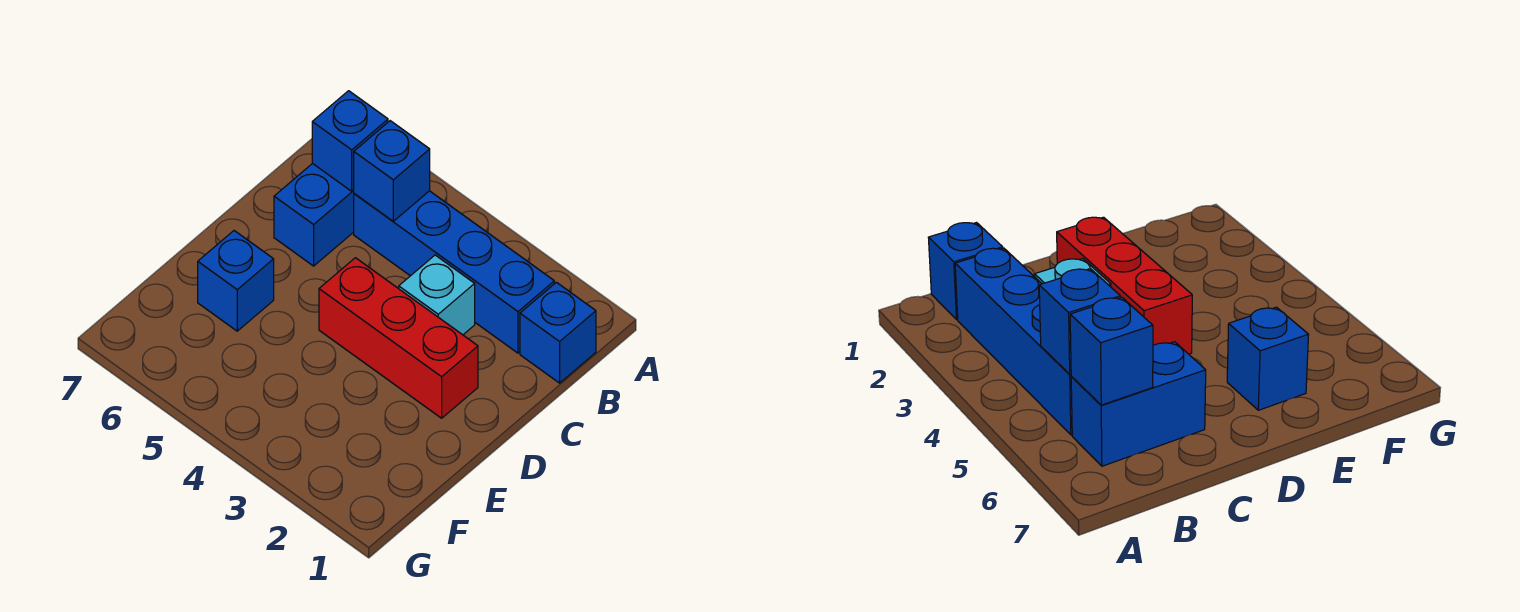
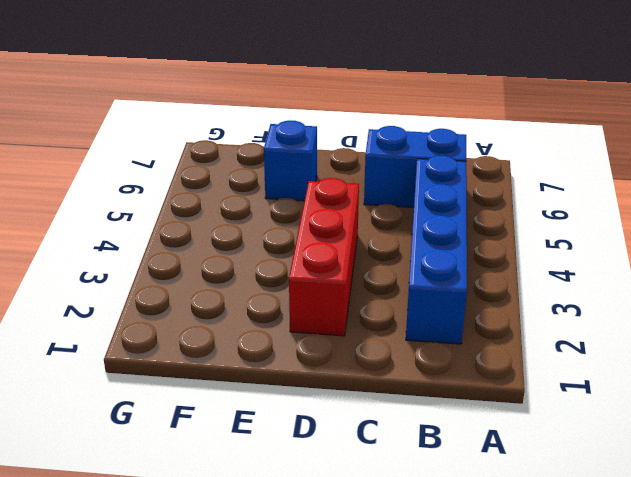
none -> blue brick B1 level 1
none -> cyan brick C3 level 1

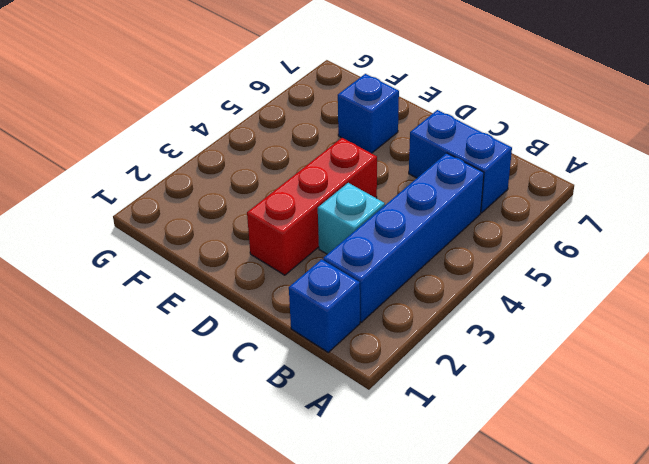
none -> blue brick B5 level 2
none -> blue brick B6 level 2

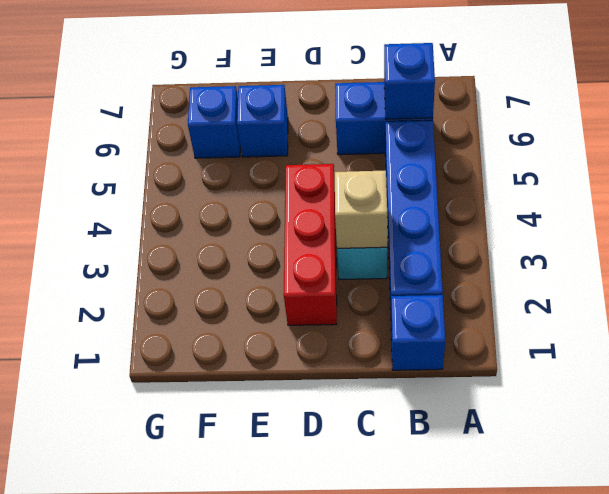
tan brick C3 level 2 -> none
blue brick F6 level 1 -> blue brick B5 level 2

